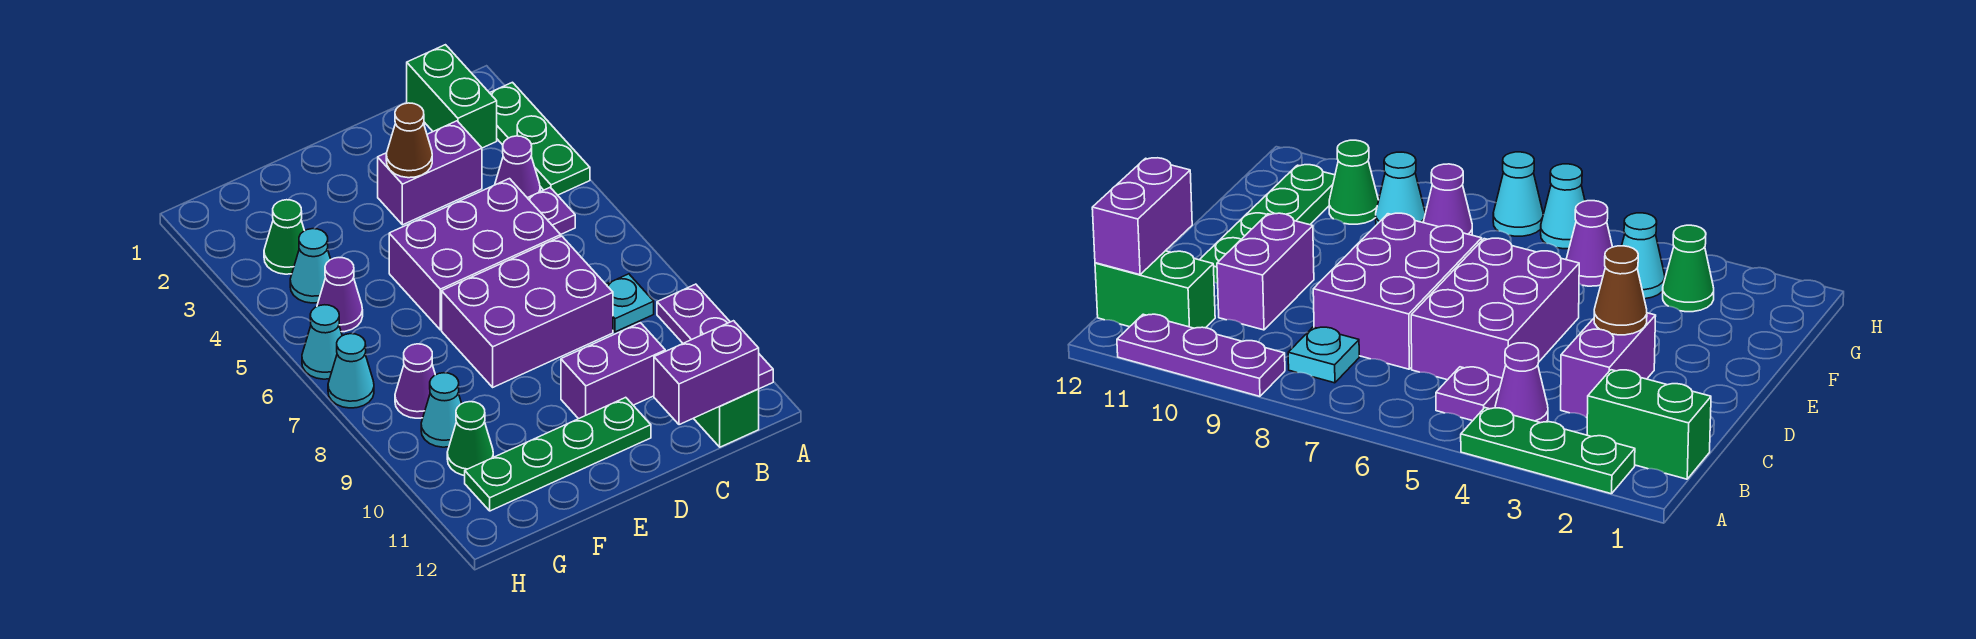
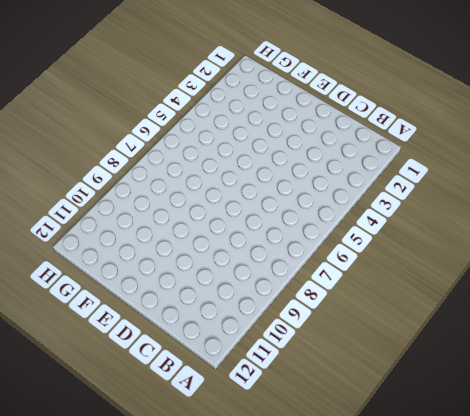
none -> green plate A2:A4 level 1
none -> purple plate A9:A11 level 1
none -> green brick B1:B2 level 1

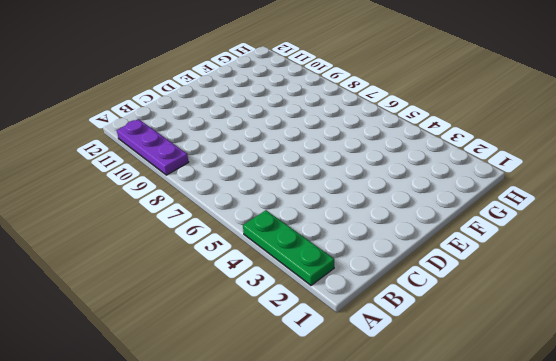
none -> green brick B1:B2 level 1
none -> purple cone B4 level 1
none -> purple plate B5 level 1

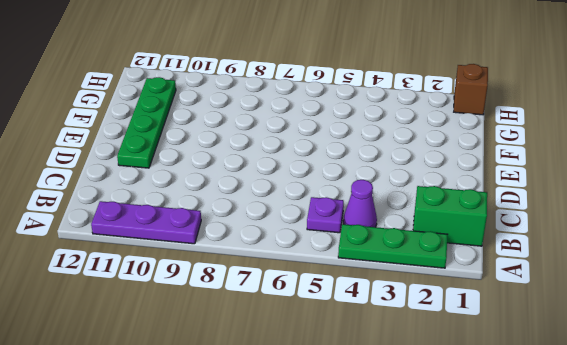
brown brick H1 level 1 -> none
none -> cyan plate B8 level 1
none -> green brick B11:B12 level 1
none -> purple brick C3:D3 level 1

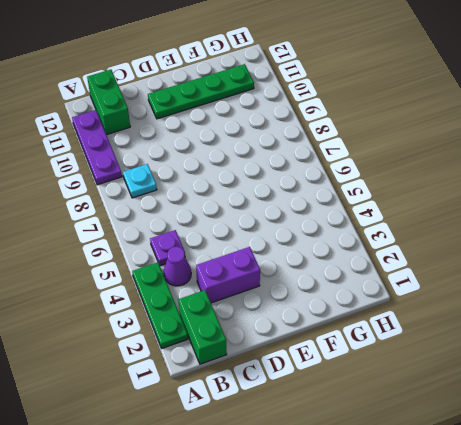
none -> purple brick C5:E6 level 1
none -> purple brick C7:E8 level 1
none -> purple brick C10:D10 level 1

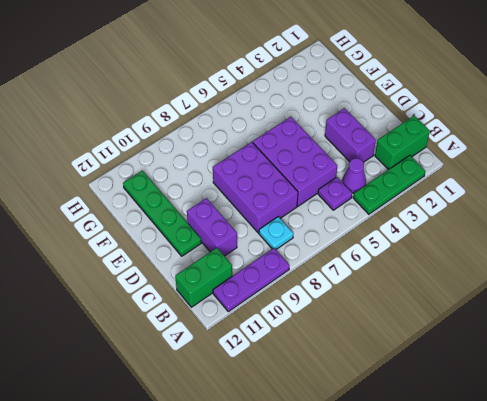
none -> green cone G3 level 1
none -> cyan cone G4 level 1
none -> purple cone G5 level 1

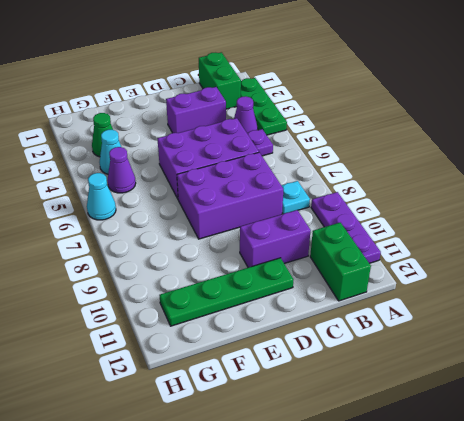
none -> purple cone G8 level 1
none -> cyan cone G9 level 1
none -> green cone G10 level 1

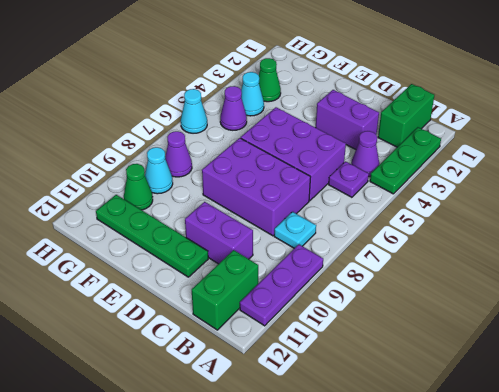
none -> cyan cone H7 level 1
none -> purple brick B12:C12 level 2
none -> brown cone D3 level 2

